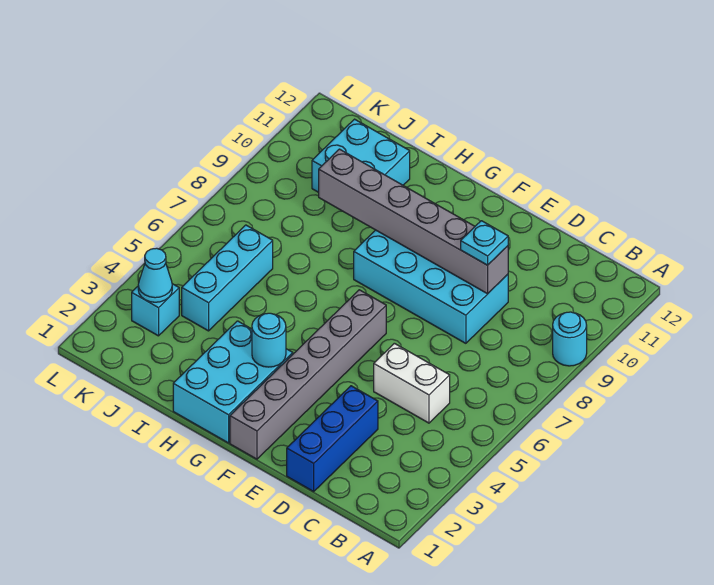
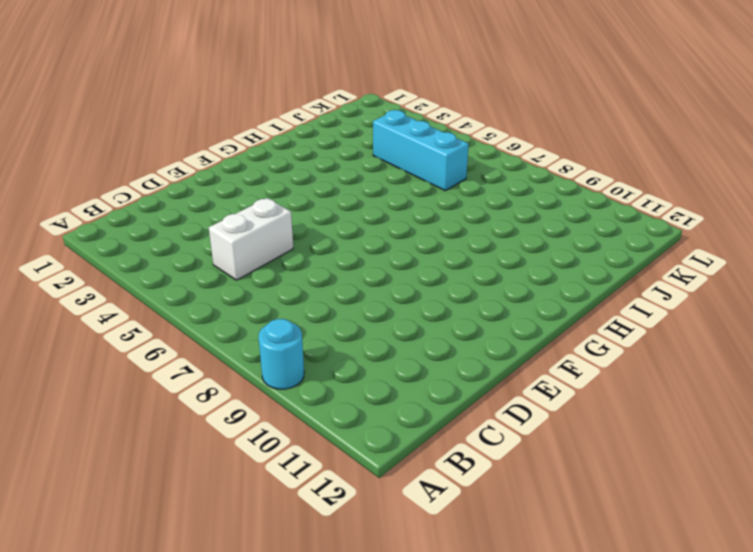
none -> blue brick D1:D3 level 1
none -> cyan brick D8:G9 level 1
none -> grey brick F1:F6 level 1

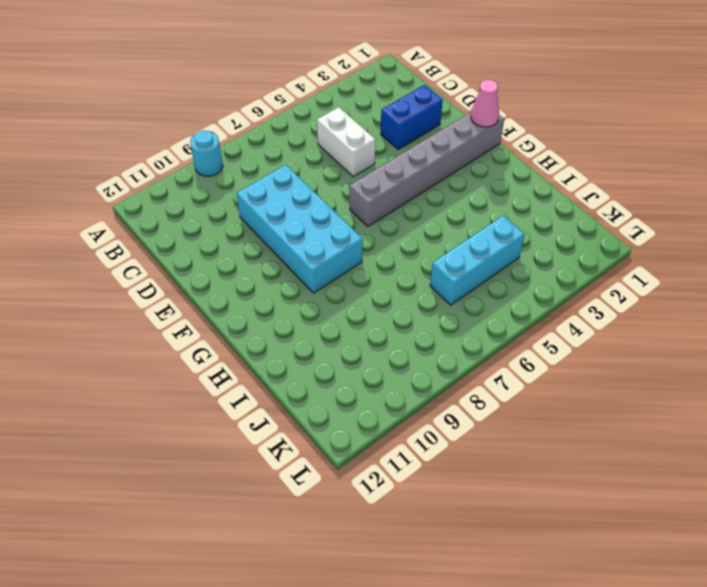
blue brick D2:D3 level 1 -> blue brick D1:D3 level 1
pink cone F1 level 2 -> none
none -> cyan brick G1:H3 level 1
none -> cyan brick I10:J11 level 1
none -> cyan brick K3 level 1

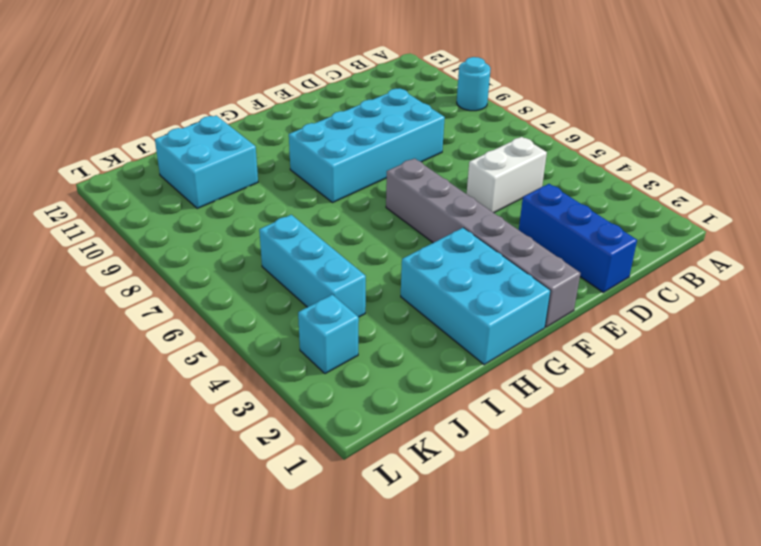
none -> grey brick D9:I9 level 2
none -> cyan round brick G3 level 2
none -> cyan cone K3 level 2

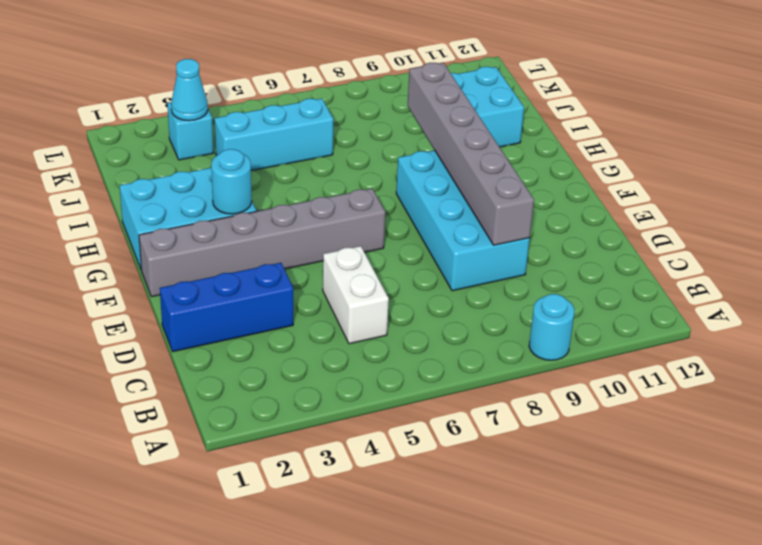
none -> cyan plate D9 level 3

